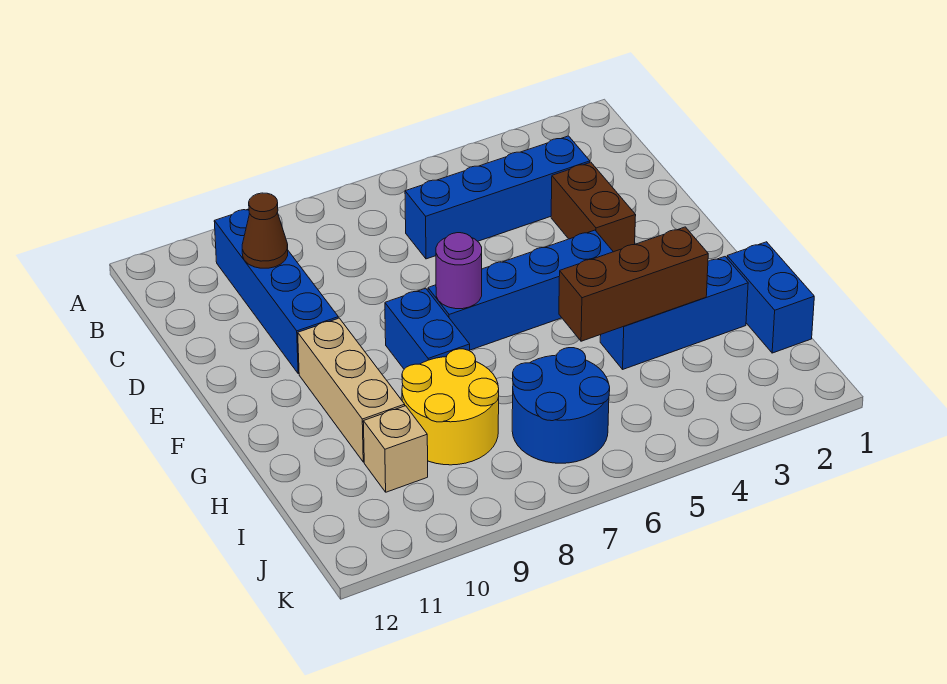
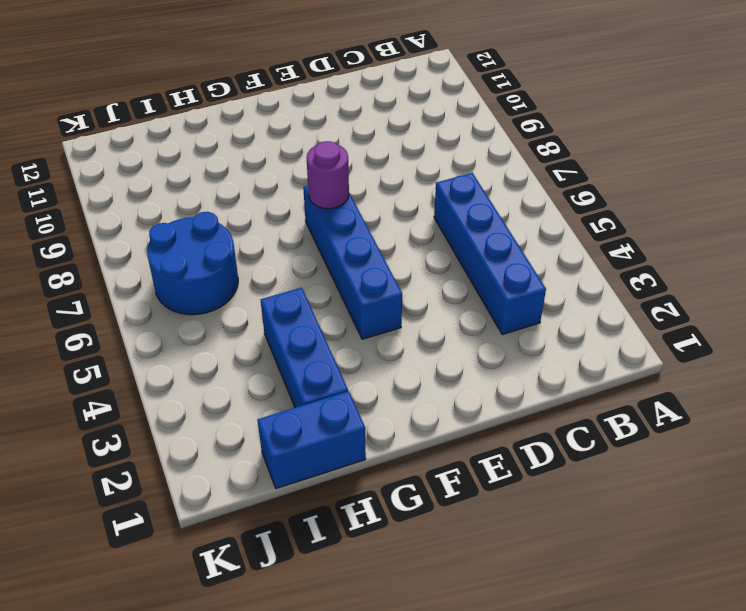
none -> blue brick B10:E10 level 1
none -> brown brick D3:E3 level 1
none -> blue brick F8:G8 level 1

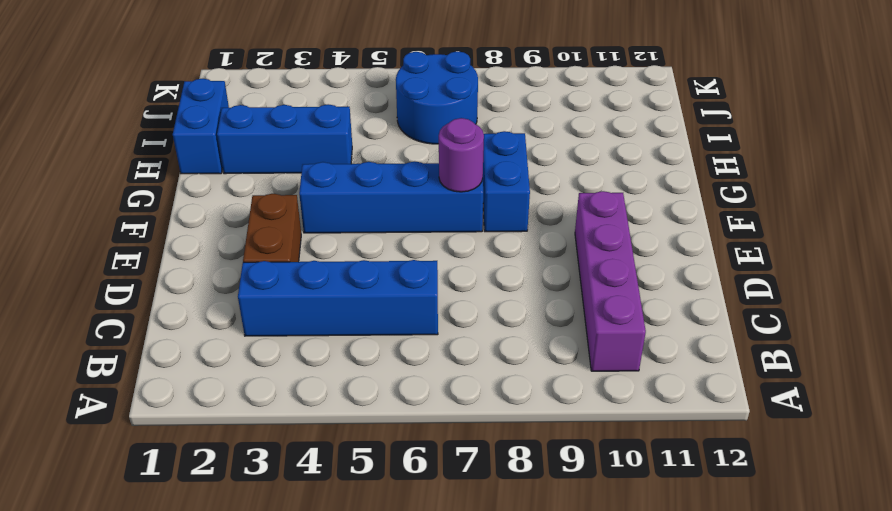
purple brick B10:E10 level 1 -> blue brick B10:E10 level 1
none -> tan brick F10:H10 level 1
none -> yellow round brick H8:I9 level 1
none -> tan brick I10 level 1

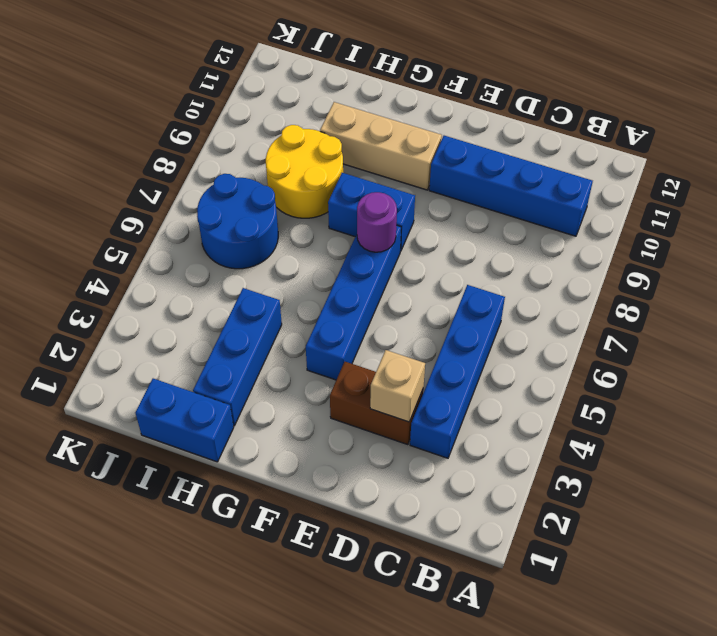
tan brick D3 level 2 -> tan brick I10 level 1
none -> brown cone C10 level 2
none -> brown brick H3:H5 level 2

